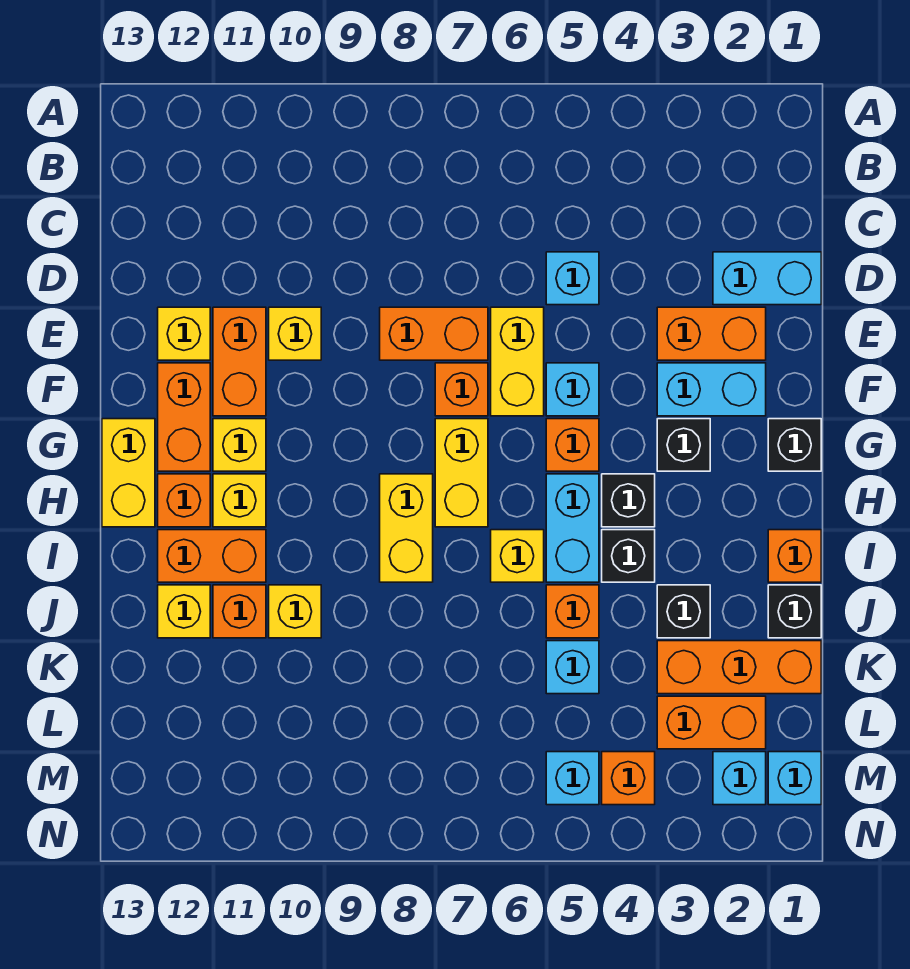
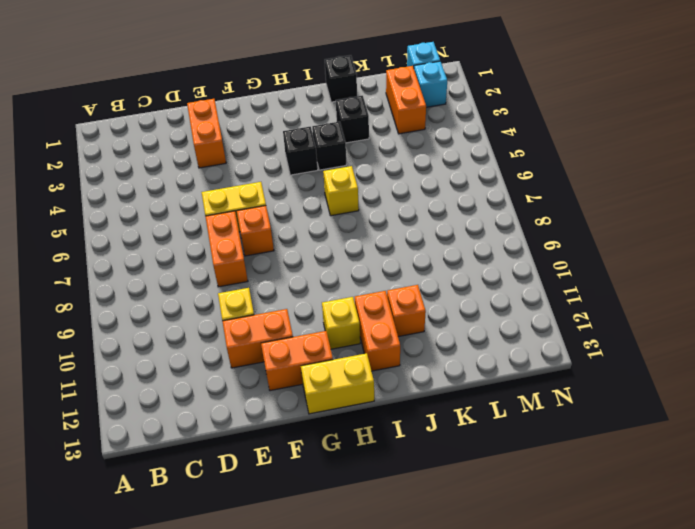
none -> cyan brick D1:D2 level 1
none -> cyan brick D5 level 1
none -> yellow brick E12 level 1
none -> cyan brick F2:F3 level 1

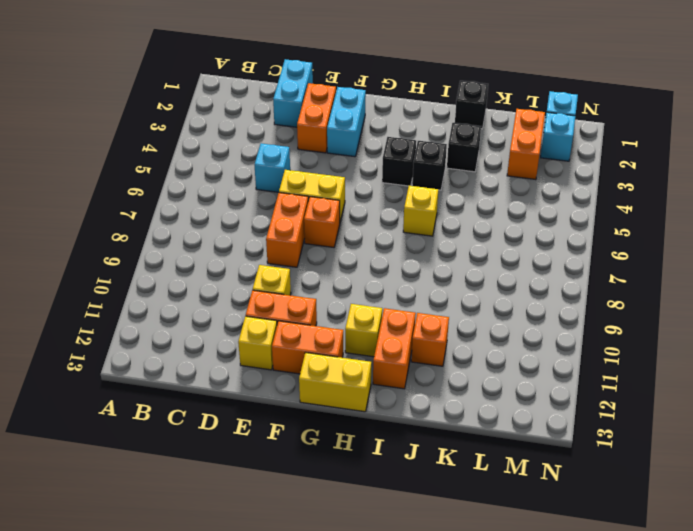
none -> cyan brick F5 level 1
none -> black brick G1 level 1
none -> black brick G3 level 1
none -> orange brick G5 level 1

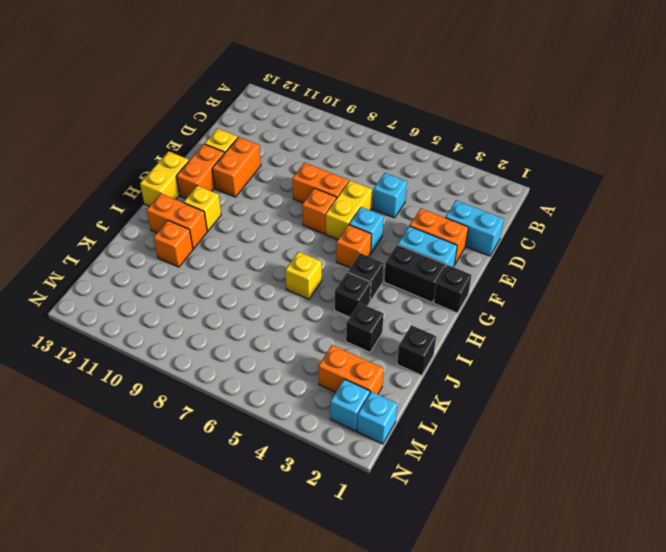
black brick G2:G3 level 1 -> black brick G3 level 1
none -> yellow brick E10 level 1
none -> yellow brick G7:H7 level 1
none -> yellow brick G11 level 1
none -> cyan brick H5:I5 level 1

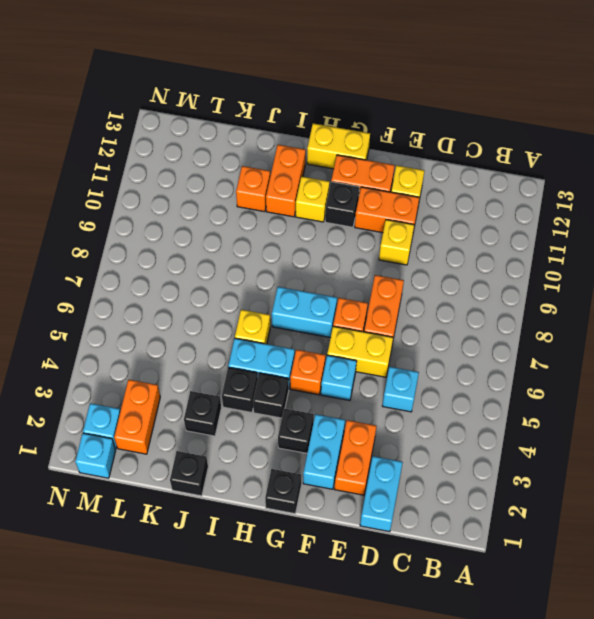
cyan brick G7:H7 level 1 -> yellow brick G7:H7 level 1
black brick G11 level 1 -> yellow brick G11 level 1
none -> yellow brick H8:I8 level 1
none -> orange brick H12 level 1
none -> orange brick I1 level 1
none -> orange brick J5 level 1

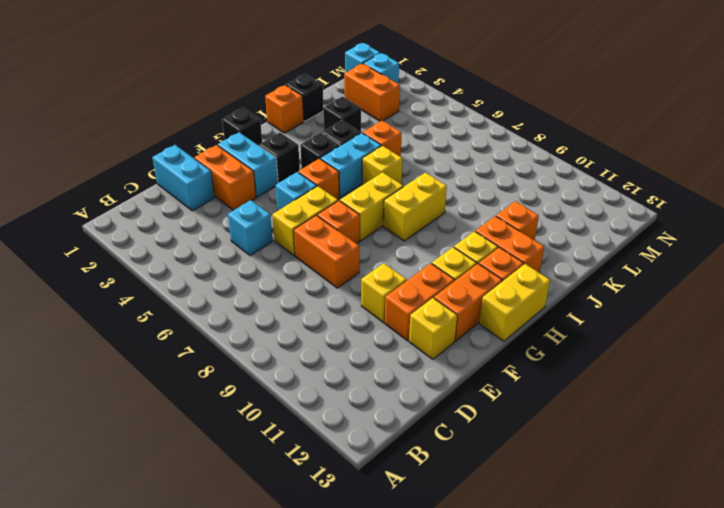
none -> yellow brick J10 level 1
none -> yellow brick J12 level 1
none -> orange brick K1:K3 level 1
none -> cyan brick K5 level 1

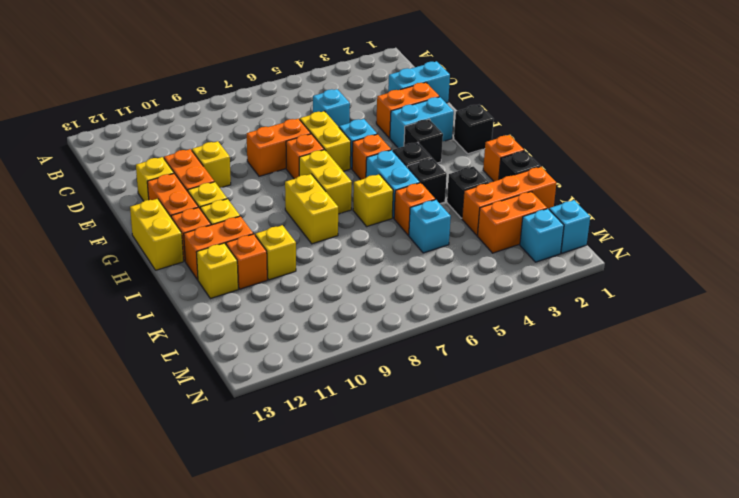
none -> orange brick M4 level 1
none -> cyan brick M5 level 1

